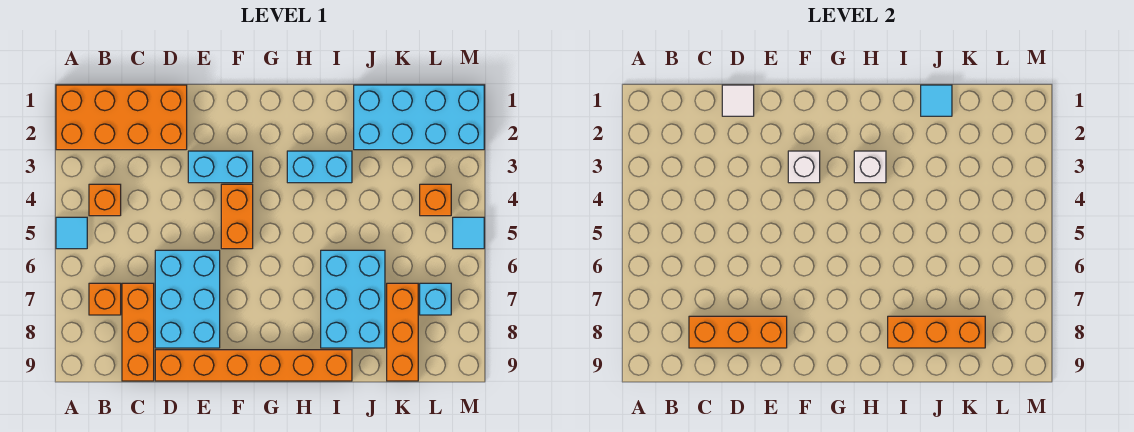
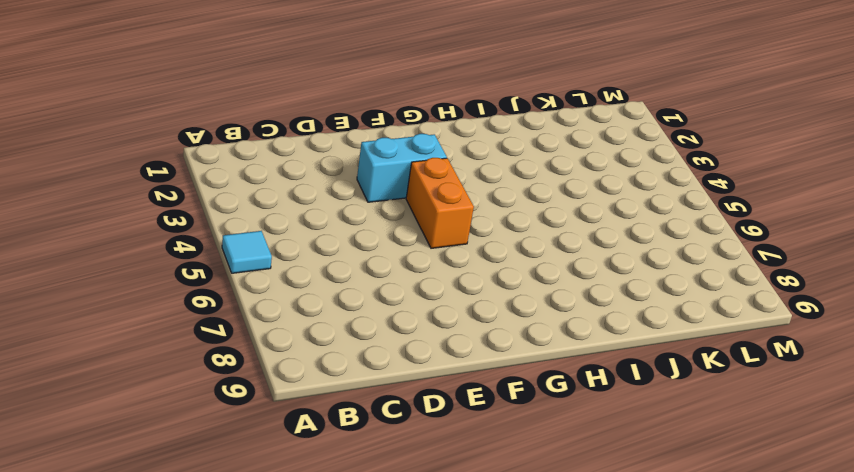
none -> orange brick A1:D2 level 1
none -> orange brick B4 level 1
none -> orange brick B7 level 1

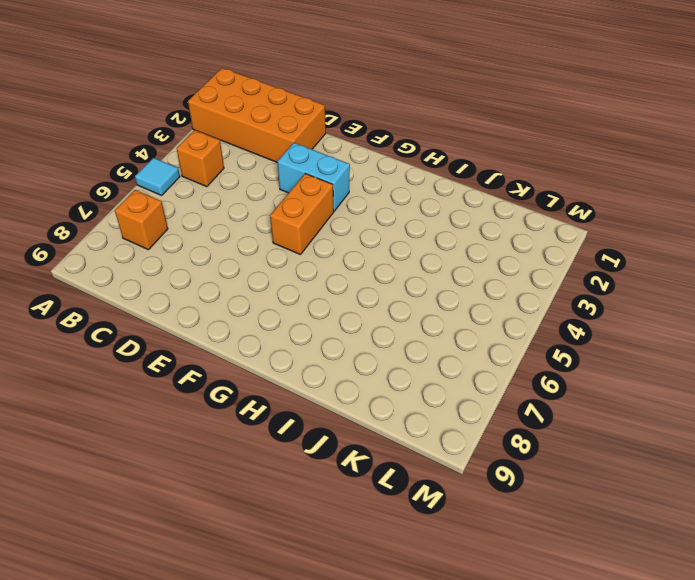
none -> orange brick C7:C9 level 1
none -> cyan brick D6:E8 level 1
none -> orange brick D9:I9 level 1

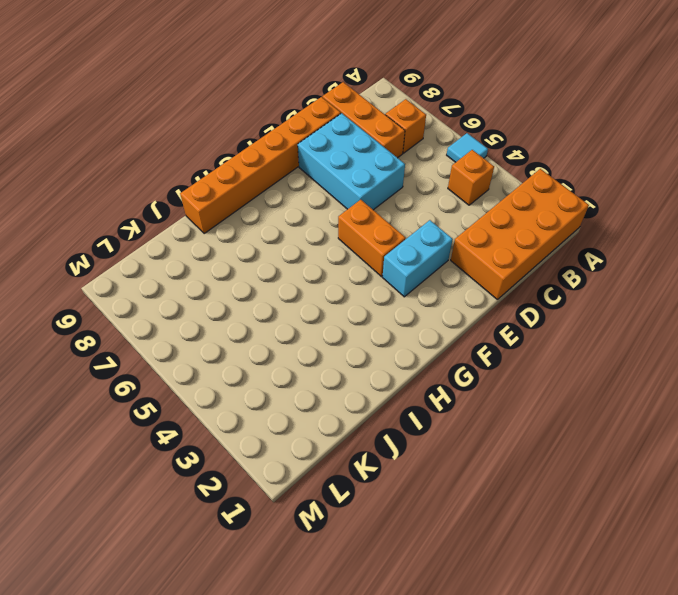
none -> cyan brick H3:I3 level 1
none -> cyan brick I6:J8 level 1
none -> cyan brick J1:M2 level 1

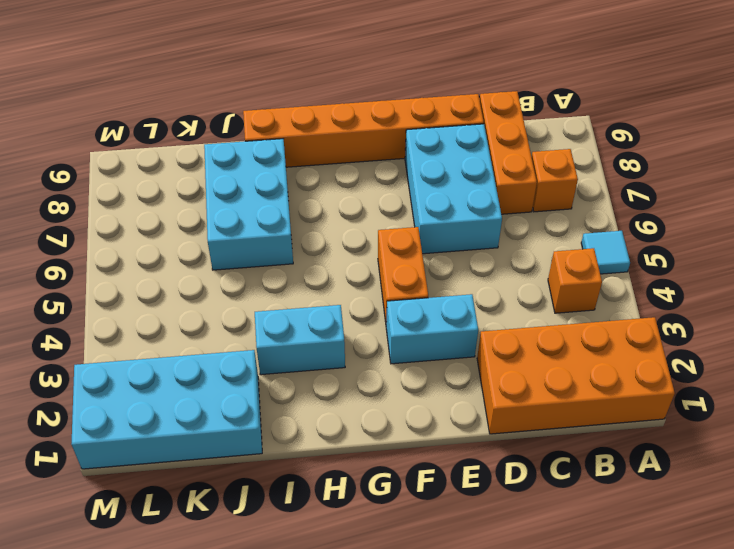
none -> orange brick K7:K9 level 1
none -> orange brick L4 level 1
none -> cyan brick L7 level 1

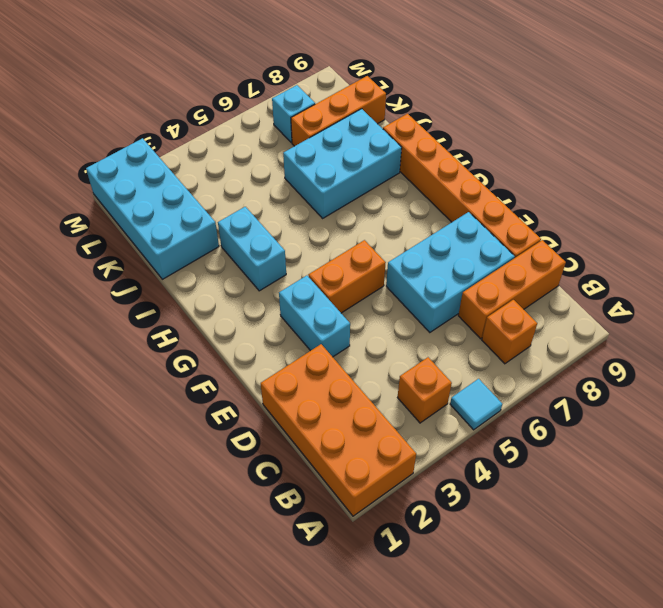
none -> orange brick L4 level 1
none -> cyan tile M5 level 1
none -> orange brick C8:E8 level 2

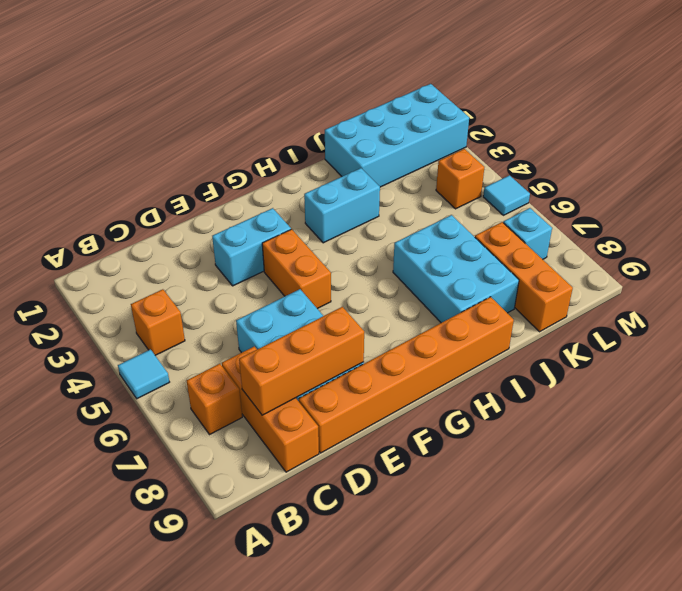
none -> orange brick A1:D2 level 1
none -> white tile D1 level 2
none -> white brick F3 level 2

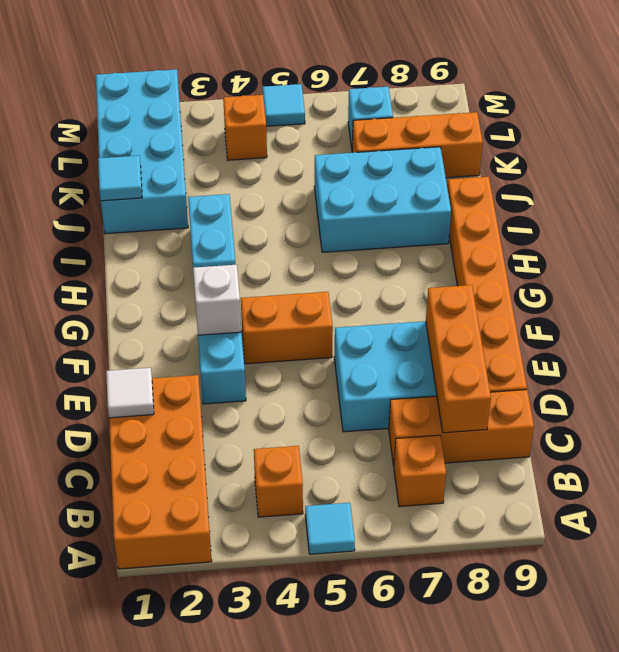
none -> white brick H3 level 2
none -> orange brick I8:K8 level 2

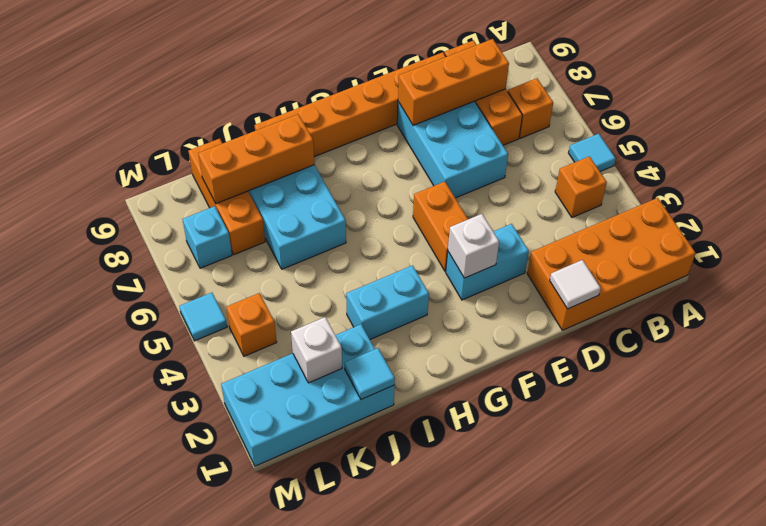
white brick K2 level 2 -> white brick H3 level 2

